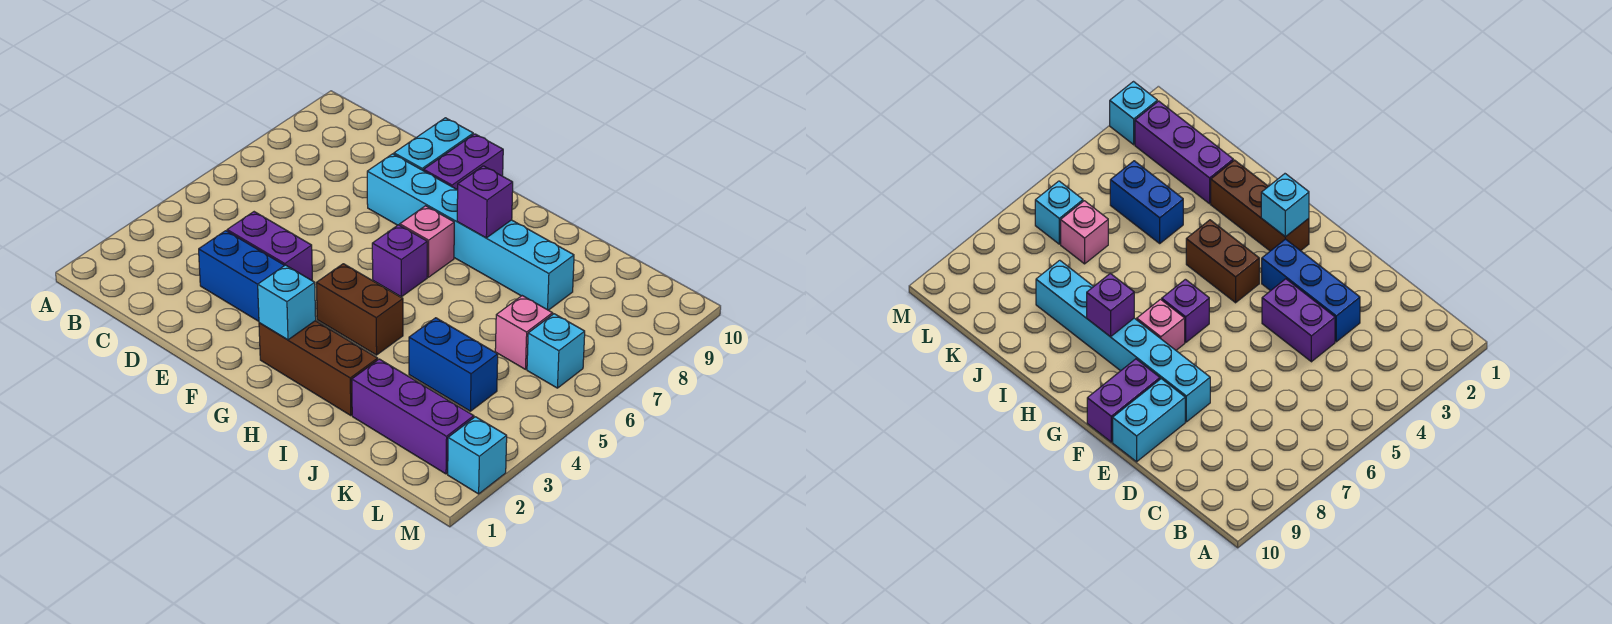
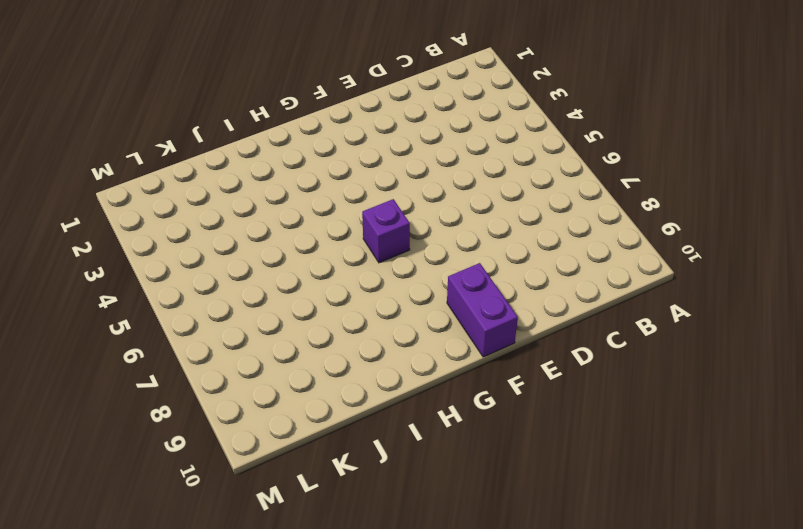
none -> blue brick D3:F3 level 1
none -> purple brick D4:E4 level 1
none -> cyan brick E8:J8 level 1

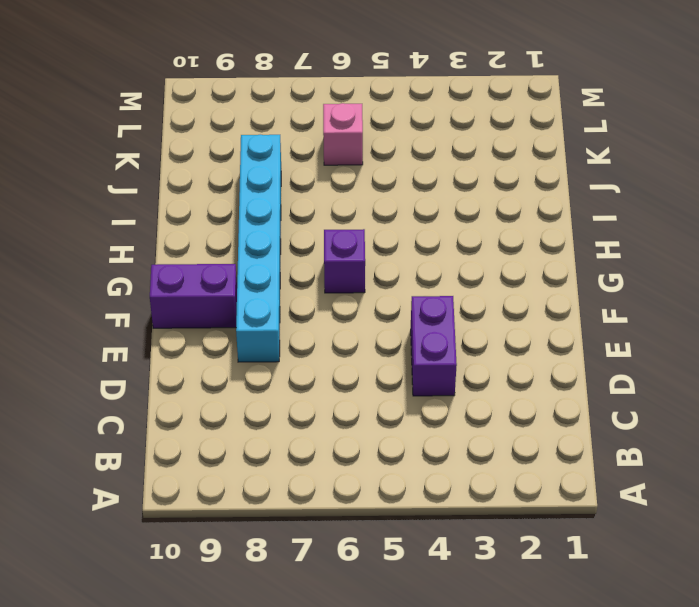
none -> blue brick D3:F3 level 1
none -> cyan brick E9:E10 level 1
none -> brown brick G2:I2 level 1

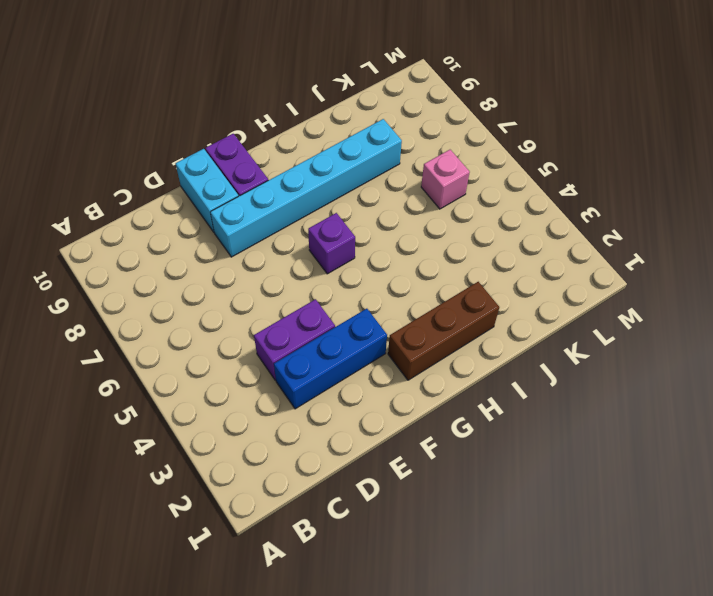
none -> brown brick G4:H4 level 1
none -> pink brick G7 level 1
none -> purple brick J2:L2 level 1

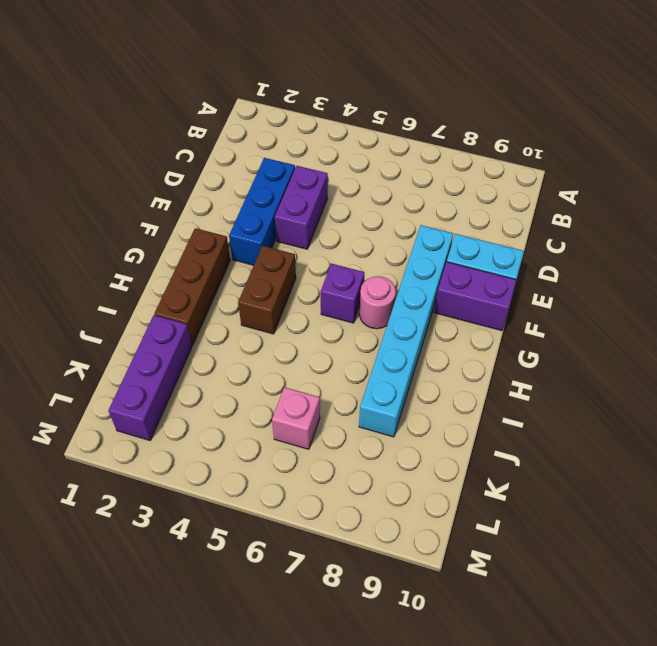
pink round brick G7 level 1 -> pink brick G7 level 1
none -> blue brick J4:K4 level 1
none -> cyan brick L6 level 1
none -> cyan brick M2 level 1

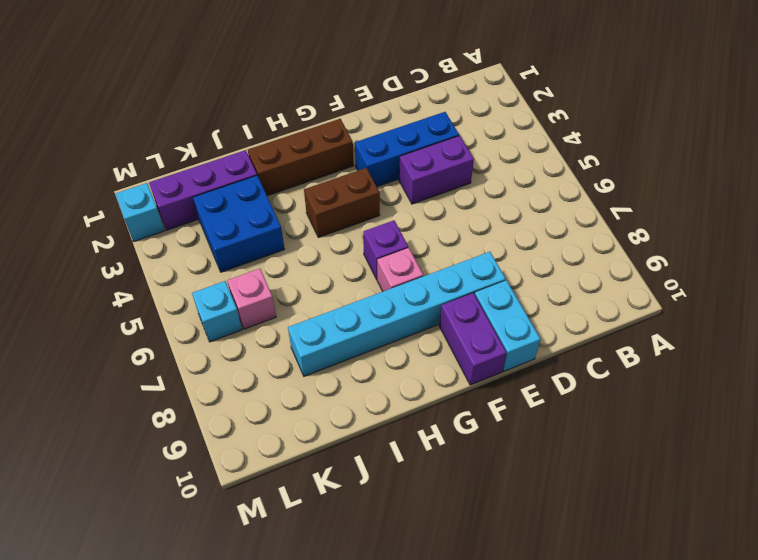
blue brick J3:K4 level 1 -> blue brick J4:K4 level 1
none -> cyan brick G2 level 2
none -> purple brick H8 level 2

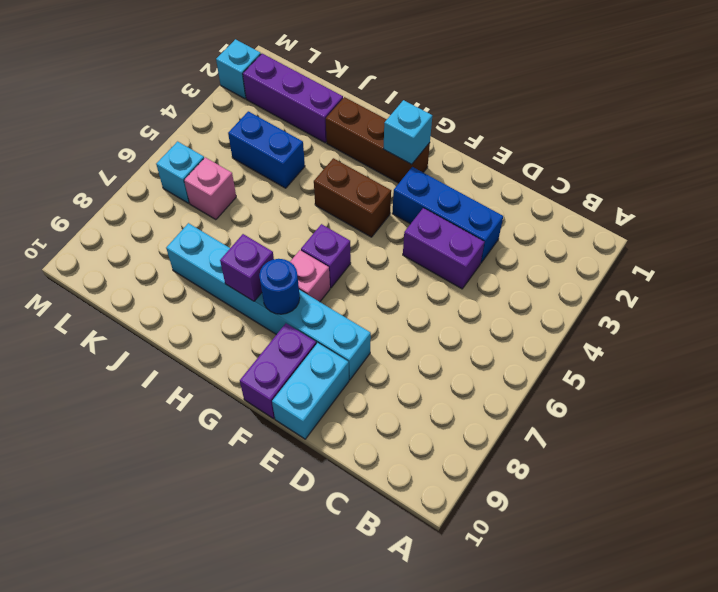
blue round brick G8 level 2 -> none

